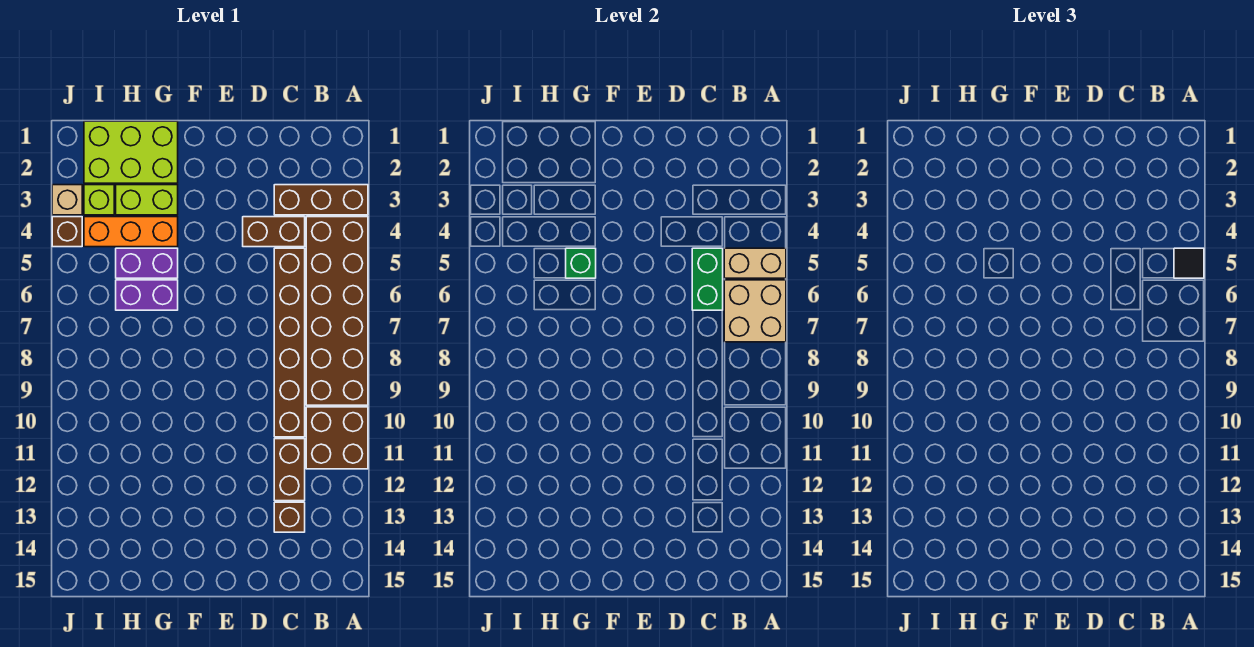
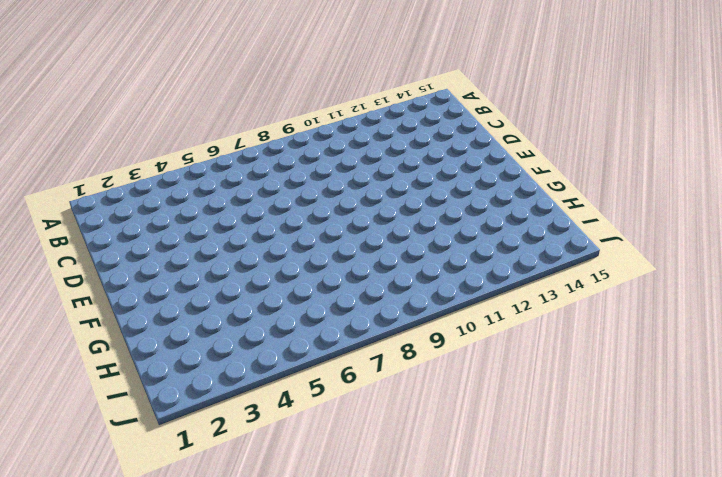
none -> brown brick A3:C3 level 1
none -> brown brick A4:B9 level 1
none -> brown brick A10:B11 level 1

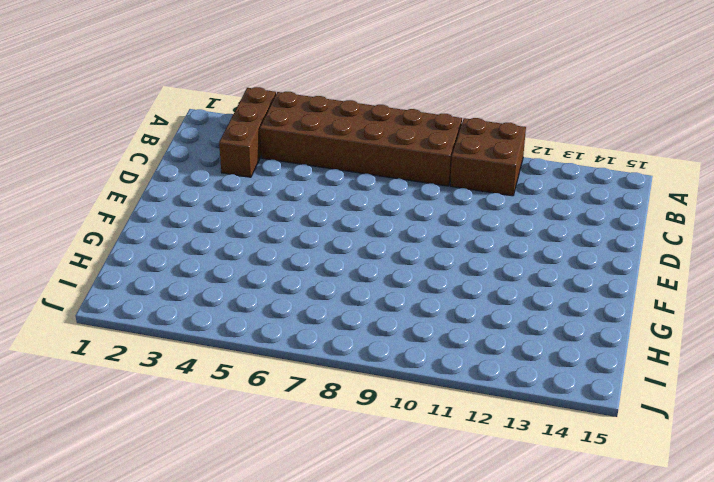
none -> brown brick C4:D4 level 1
none -> brown brick C5:C10 level 1
none -> brown brick C11:C12 level 1

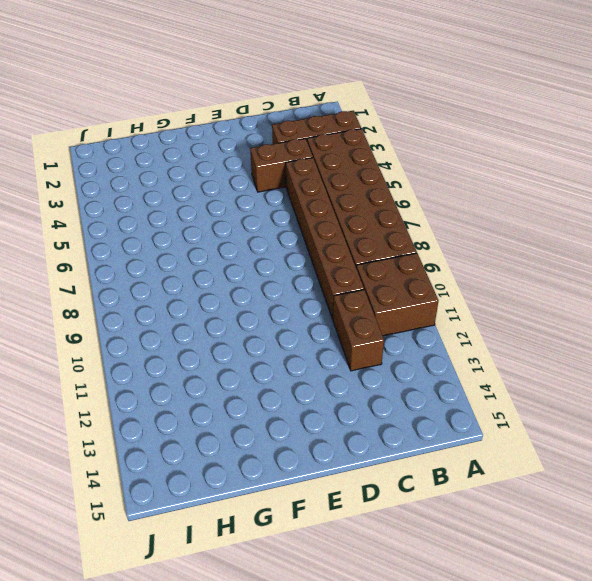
none -> brown brick C13 level 1
none -> lime brick G1:I2 level 1
none -> lime brick G3:H3 level 1

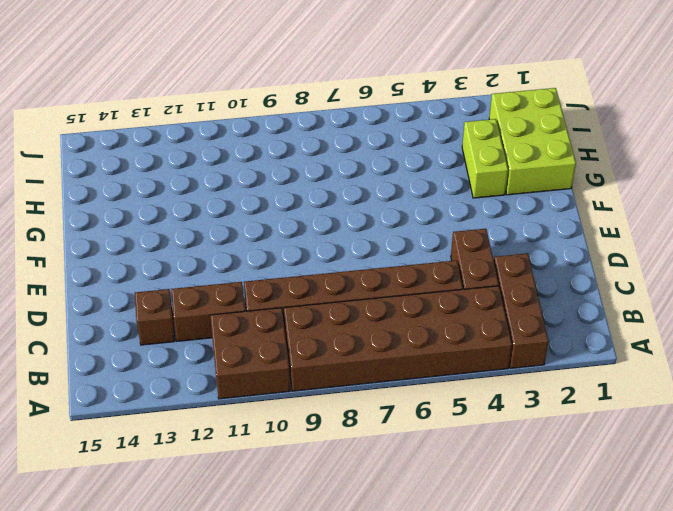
none -> orange brick G4:I4 level 1
none -> purple brick G5:H5 level 1
none -> purple brick G6:H6 level 1

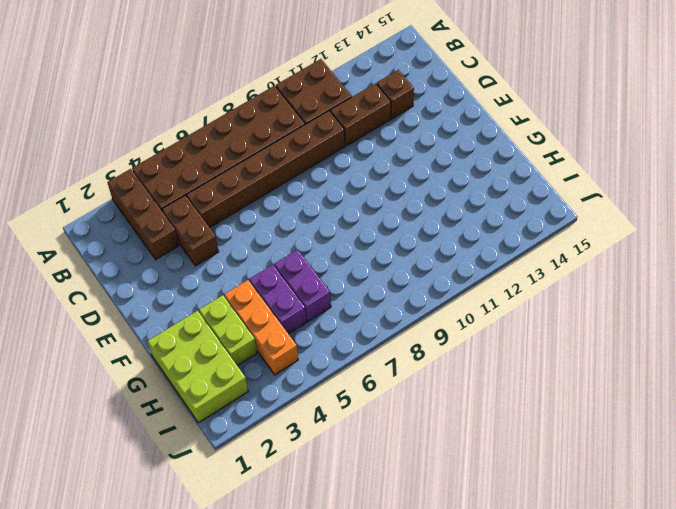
none -> lime brick I3 level 1
none -> tan brick J3 level 1
none -> brown brick J4 level 1

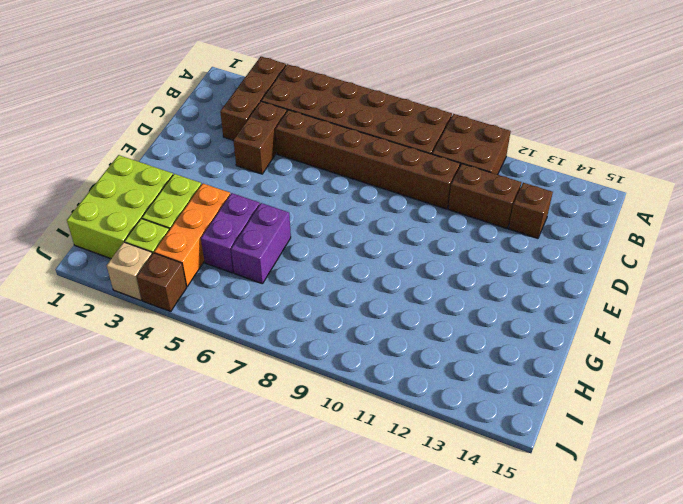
none -> tan brick A5:B5 level 2
none -> tan brick A6:B7 level 2
none -> green brick C5:C6 level 2

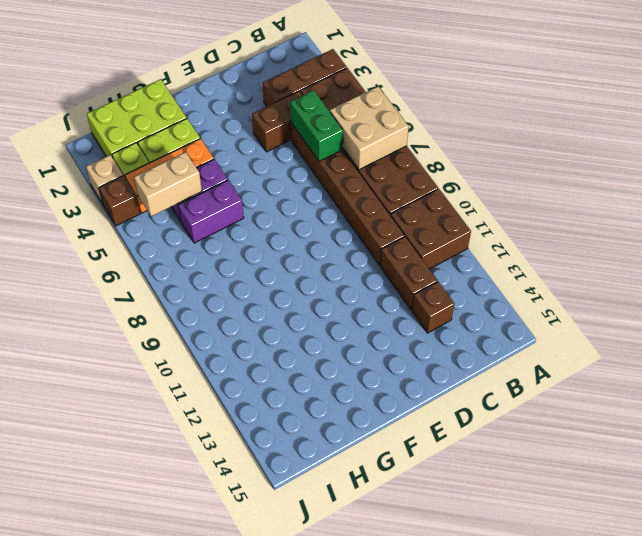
tan brick H5:I5 level 2 -> tan brick A5:B5 level 2
none -> green brick G5 level 2
none -> black tile A5 level 3

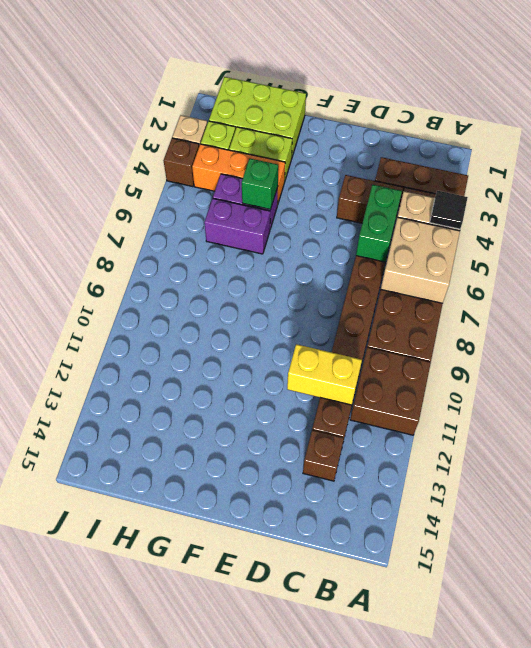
yellow brick C11:D11 level 2 -> none

